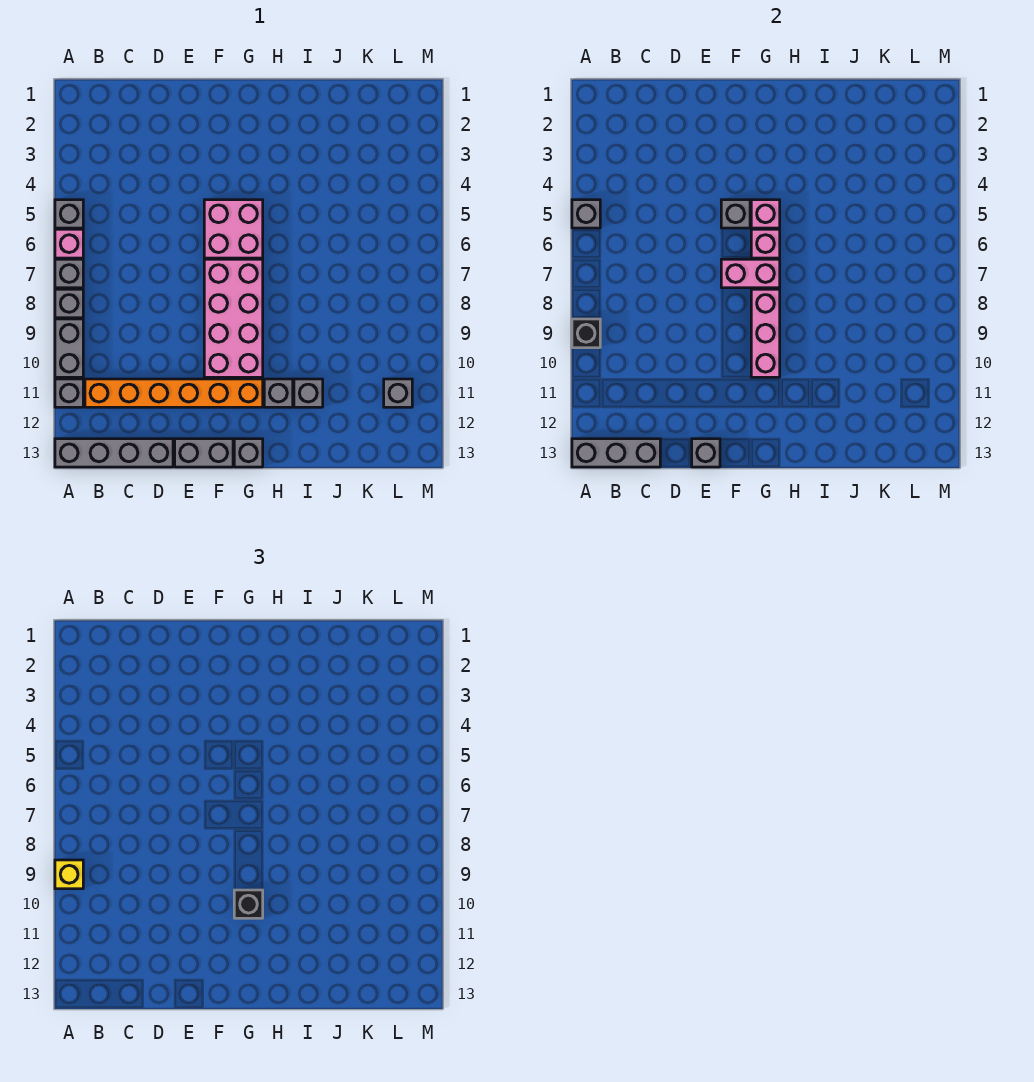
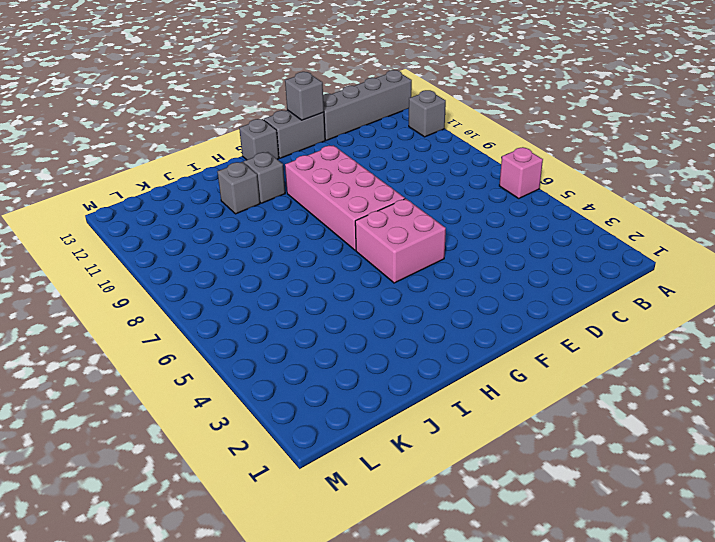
none -> grey brick A5 level 1
none -> grey brick A7 level 1
none -> grey brick A8 level 1

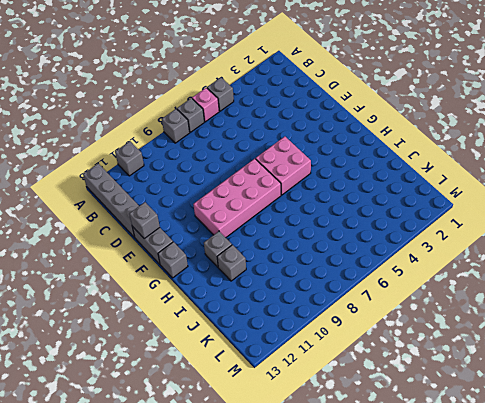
none -> grey brick A9:A10 level 1
none -> orange brick B11:G11 level 1
none -> grey brick L11 level 1

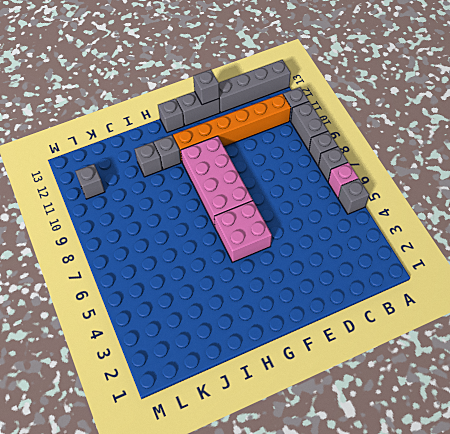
none -> grey brick A5 level 2
none -> black brick A9 level 2
none -> grey brick A13:C13 level 2

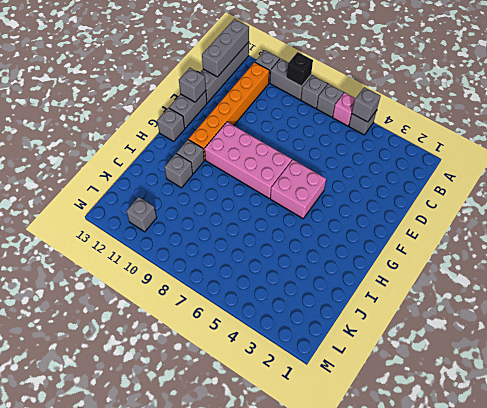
none -> grey brick F5 level 2
none -> pink brick F7:G7 level 2
none -> pink brick G5 level 2

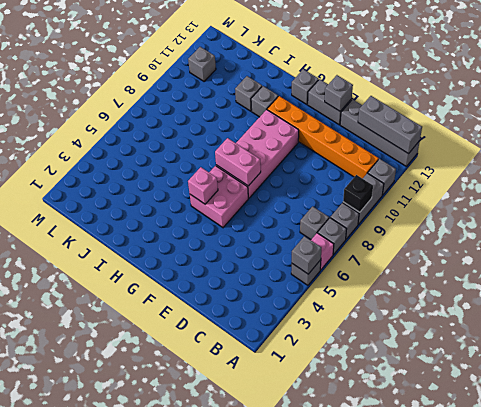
grey brick B7 level 1 -> grey brick F5 level 2
none -> pink brick G6 level 2
none -> pink brick G8:G10 level 2
none -> yellow brick A9 level 3

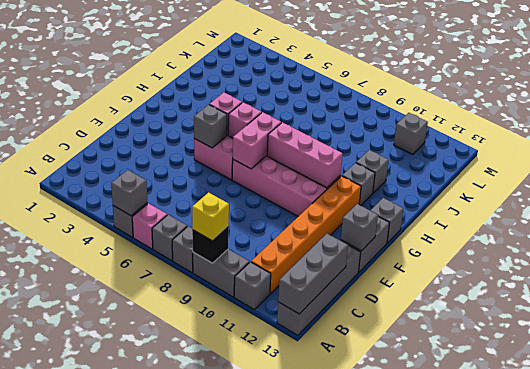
none -> black brick G10 level 3

